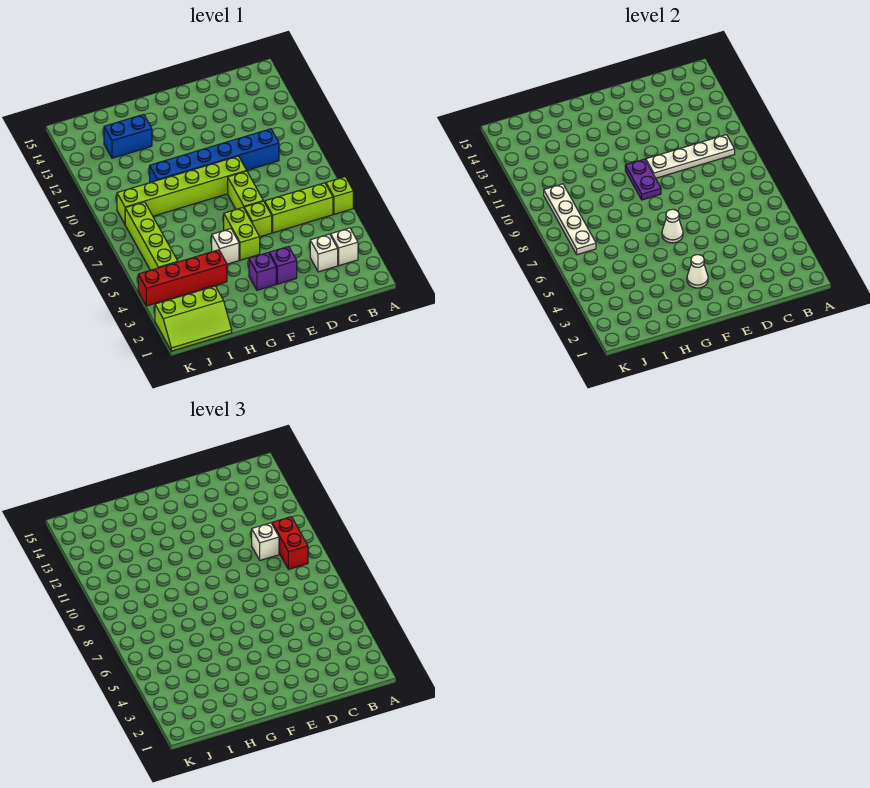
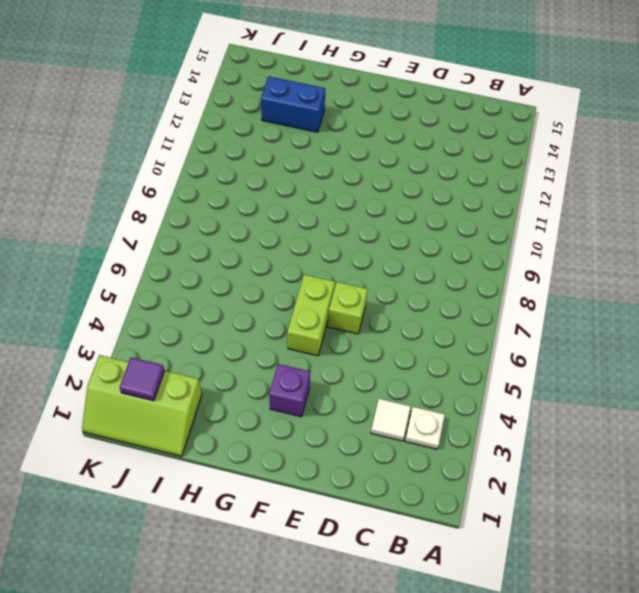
white plate B3 level 1 -> white brick B3 level 1
white tile C3 level 1 -> white brick C3 level 1
purple tile J2 level 2 -> none
none -> lime brick A6 level 1
none -> lime brick B6:D6 level 1
none -> blue brick C10:H10 level 1

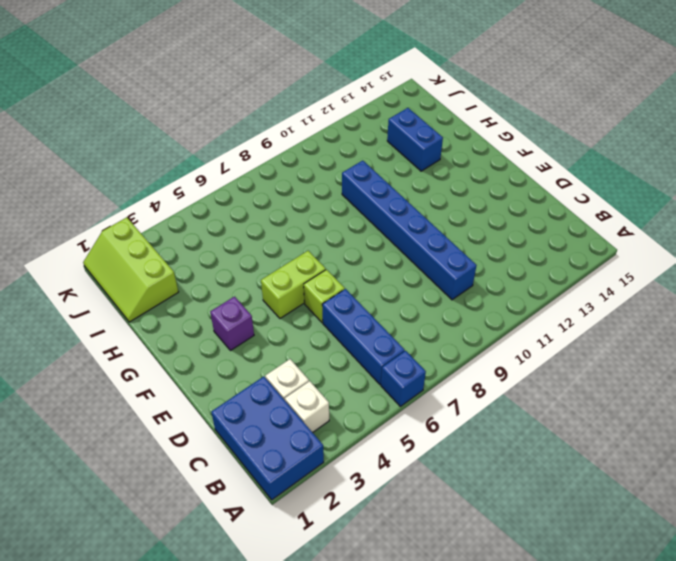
blue brick A1:C2 level 1 -> none
blue brick A6 level 1 -> lime brick A6 level 1
blue brick B6:D6 level 1 -> lime brick B6:D6 level 1
none -> purple brick E3 level 1
none -> lime brick E7:E8 level 1
none -> lime brick E9:J9 level 1

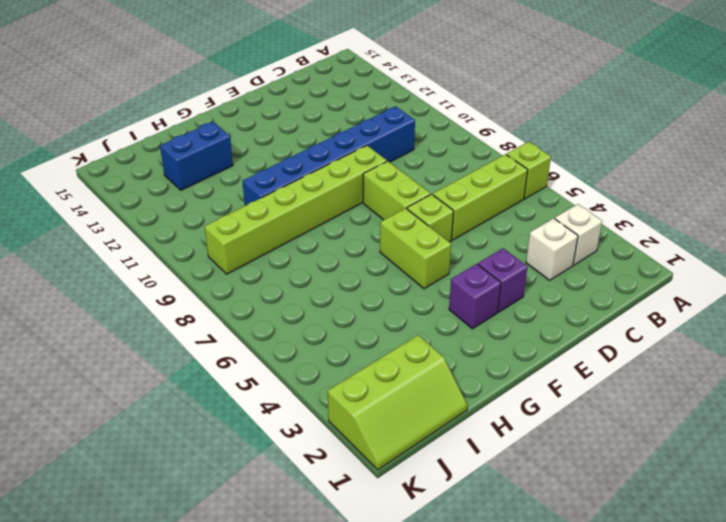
none -> white brick G5 level 1
none -> red brick H4:K4 level 1
none -> lime brick J5:J8 level 1

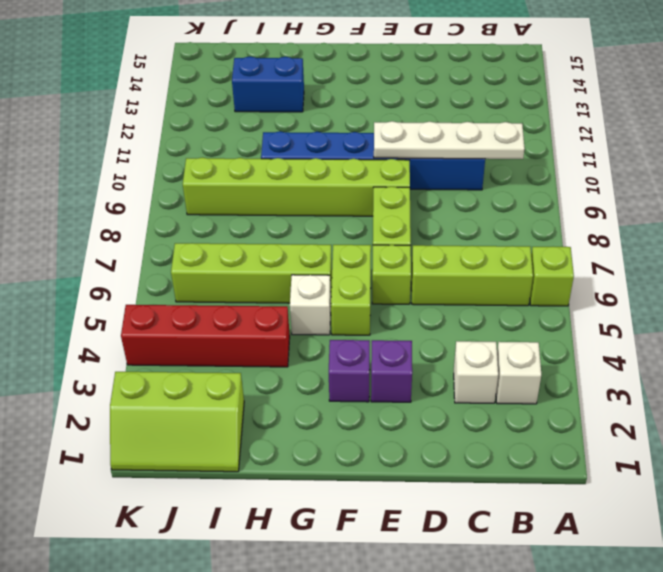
lime brick G6:J6 level 1 -> lime brick J5:J8 level 1
none -> white cone F3 level 2
none -> white cone F6 level 2
none -> purple plate F9:F10 level 2

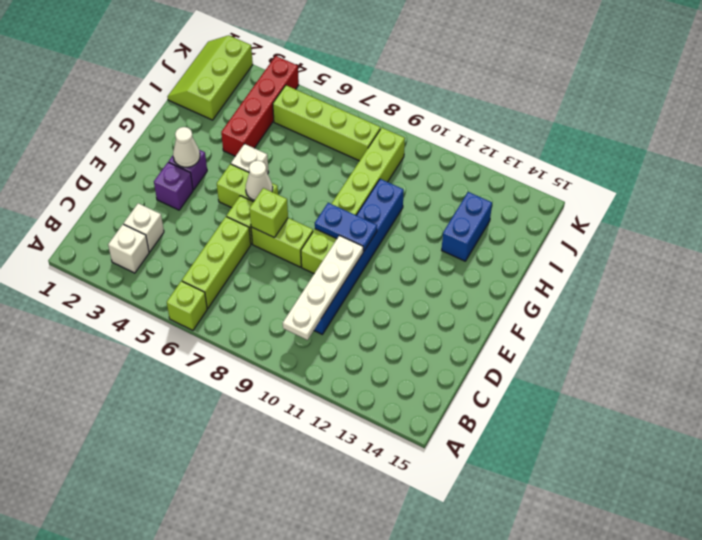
lime brick E7 level 2 -> none
blue plate F9:F10 level 2 -> purple plate F9:F10 level 2
none -> white plate J7:J10 level 2
none -> red brick B9:B10 level 3
none -> white brick C10 level 3

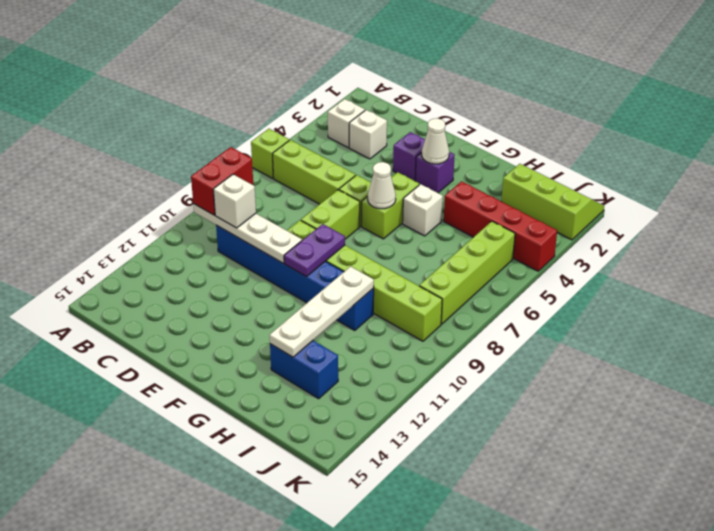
white plate H10:H13 level 2 -> white plate J7:J10 level 2

